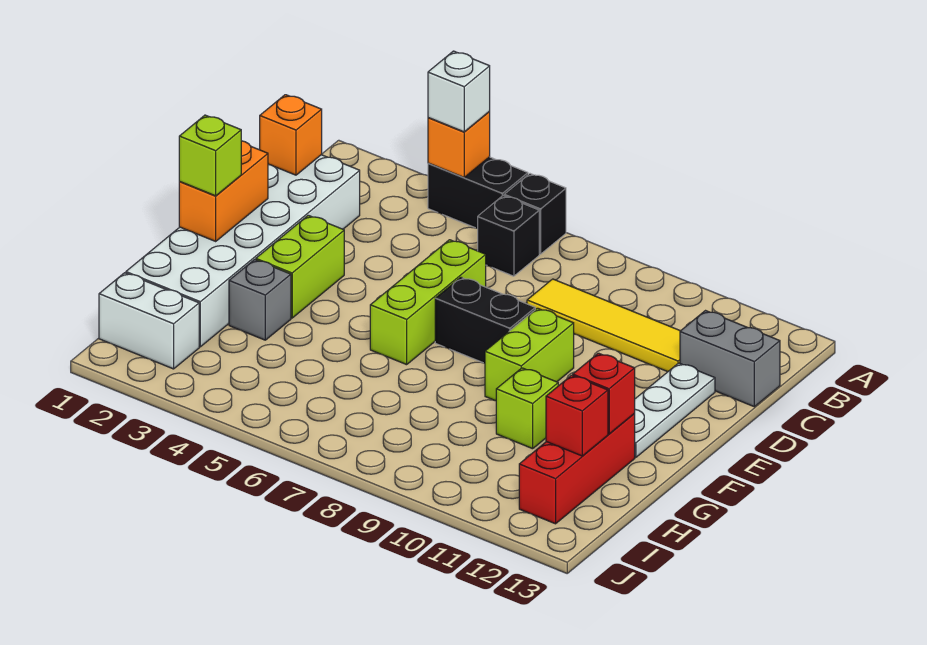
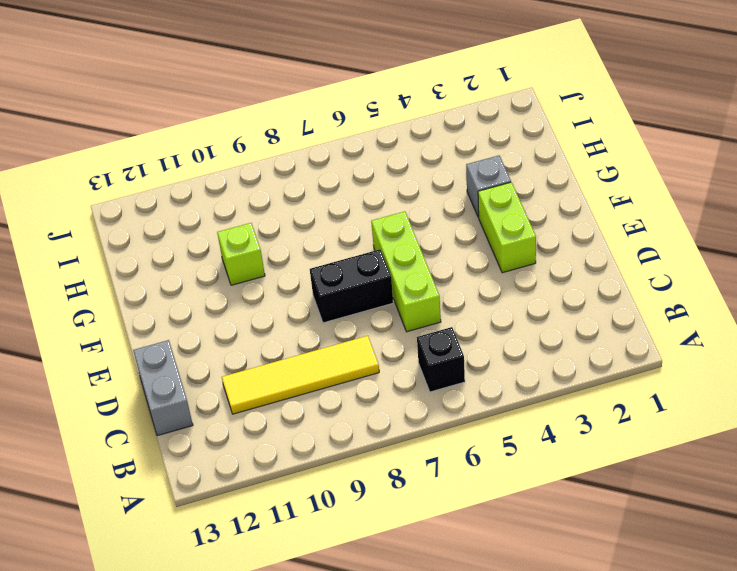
grey brick C13:D13 level 1 -> grey brick C12:C13 level 1
none -> black brick A4:A5 level 1
none -> black brick A6 level 1
none -> white brick C1:H2 level 1

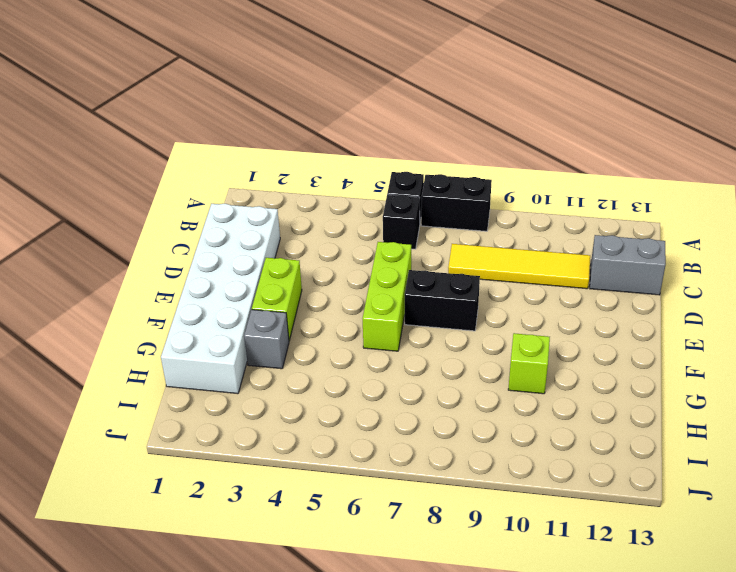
black brick A7:A8 level 1 -> black brick A4:A5 level 1
none -> white plate D12:F12 level 1
none -> lime brick E9:F9 level 1
none -> red brick G12:I12 level 1

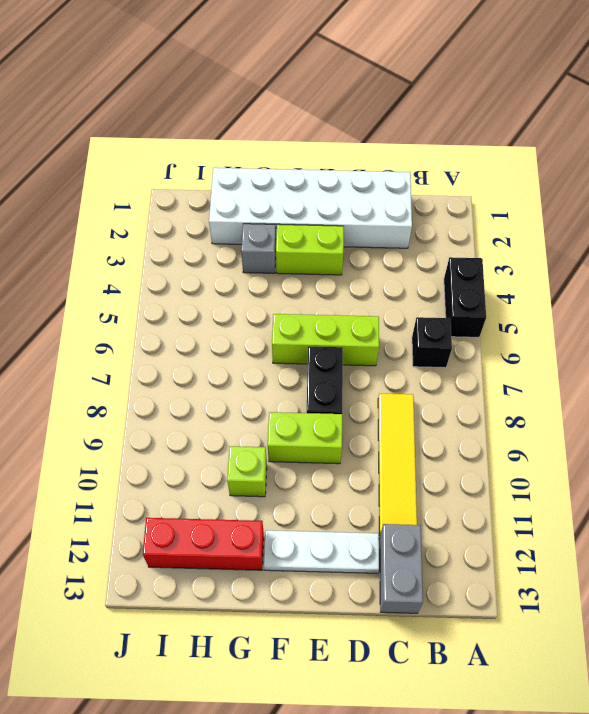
none -> black brick A6 level 1
none -> white brick I1:I2 level 1
none -> orange brick A4 level 2

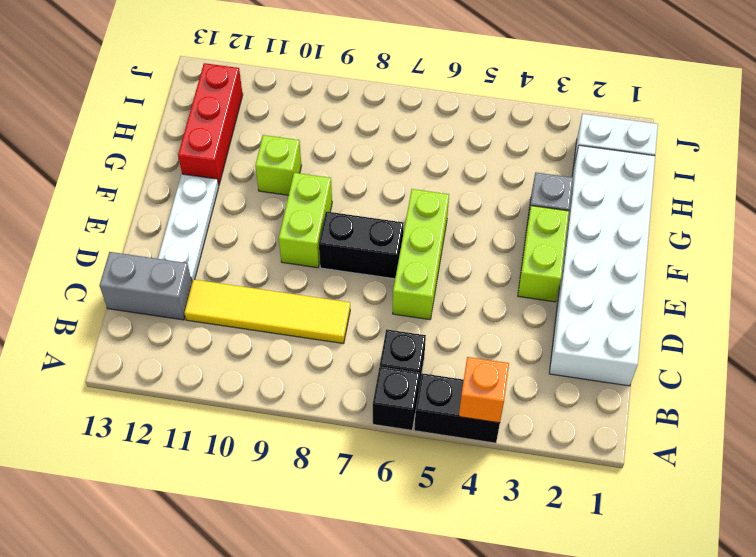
none -> orange brick C1 level 2
none -> orange brick E1:F1 level 2
none -> red brick G12 level 2

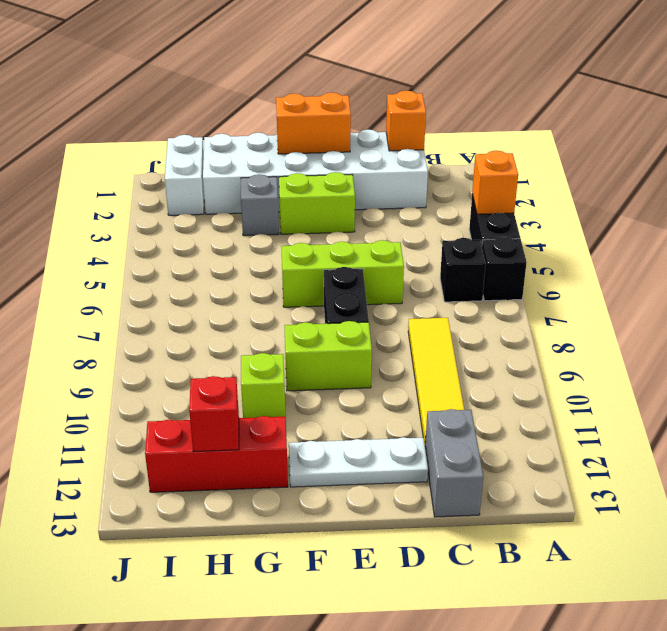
none -> red brick G12 level 2
none -> white brick A4 level 3
none -> lime brick F1 level 3

